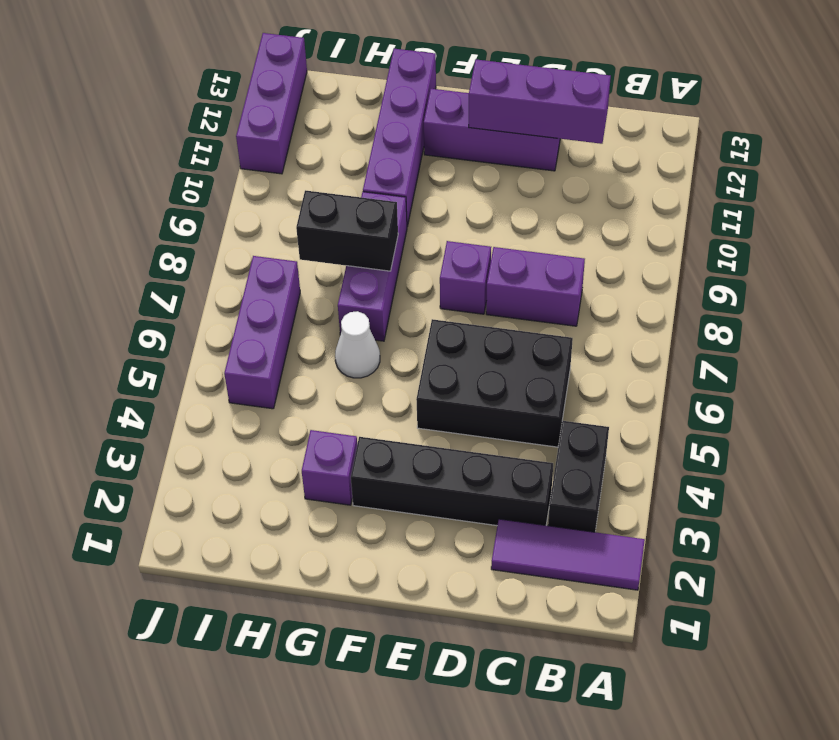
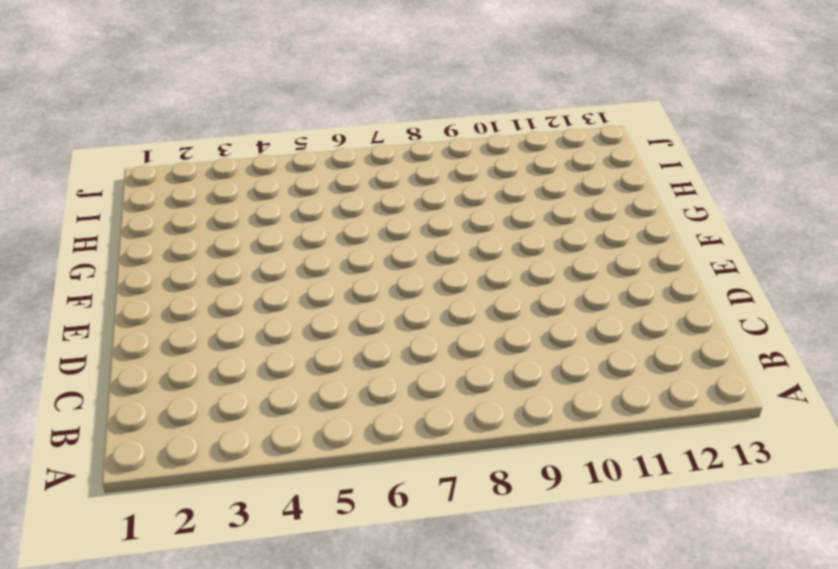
none -> purple tile A2:C2 level 1
none -> black brick B3:B4 level 1
none -> black brick C3:F3 level 1

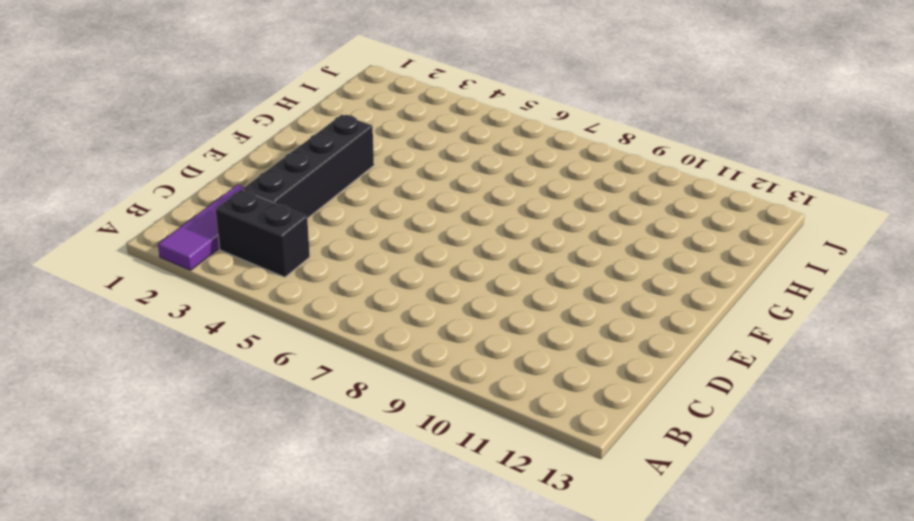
none -> black brick C5:E6 level 1
none -> purple brick C8:D8 level 1
none -> purple brick D12:F12 level 1

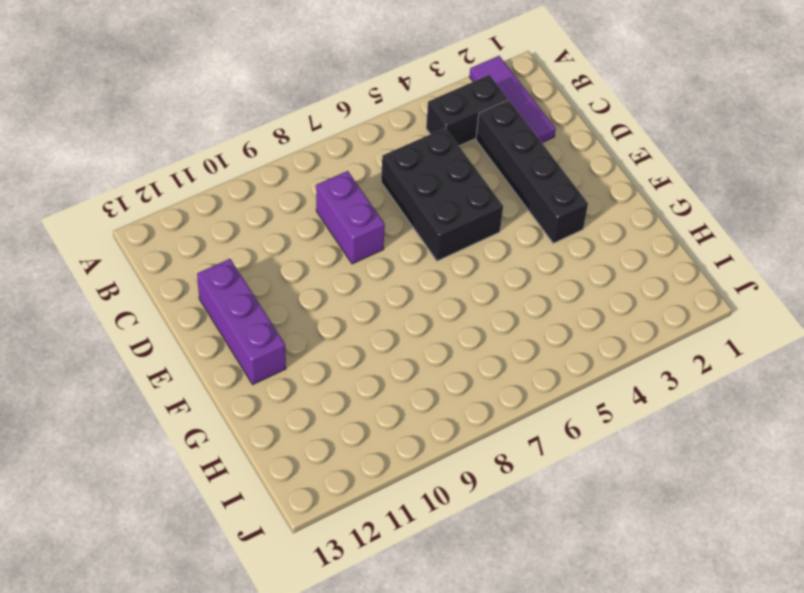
none -> purple brick E8 level 1
none -> purple brick G3 level 1
none -> white cone G6 level 1

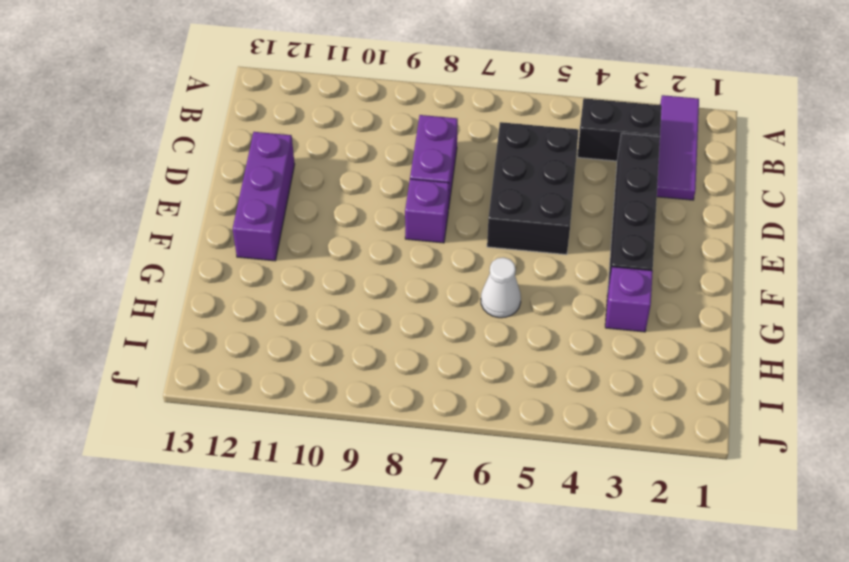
none -> purple brick G7:G9 level 1
none -> purple brick G10:G13 level 1
none -> purple brick I5:I7 level 1

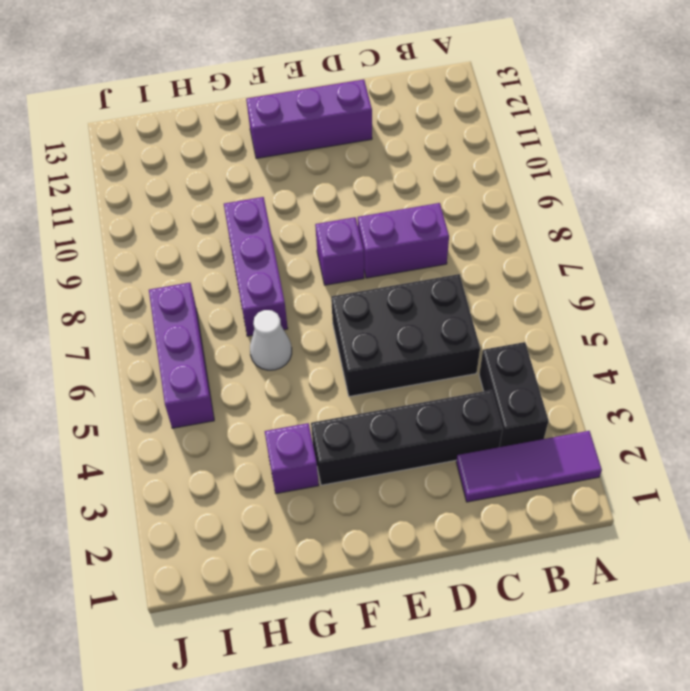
none -> purple brick G10:G13 level 1
none -> purple brick J11:J13 level 1
none -> purple brick C12:E12 level 2

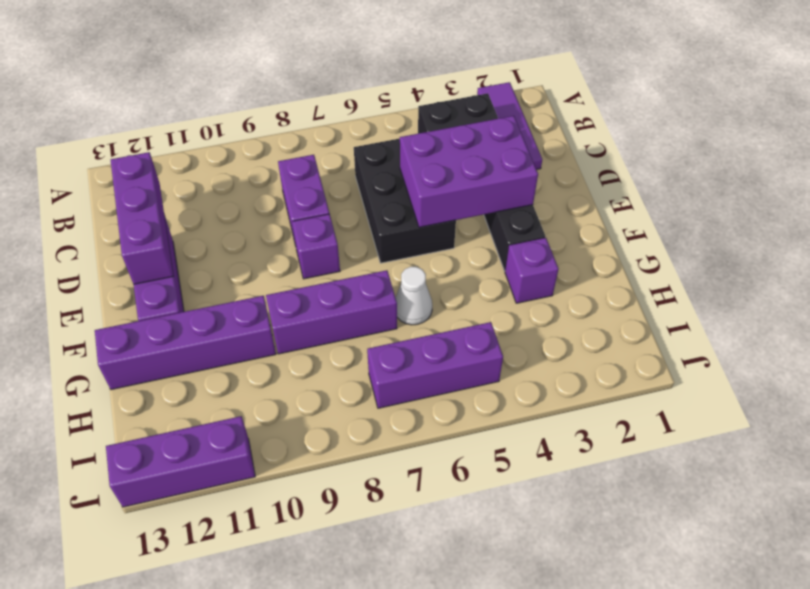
purple brick D3:E5 level 2 -> none
none -> black brick G8:H8 level 2

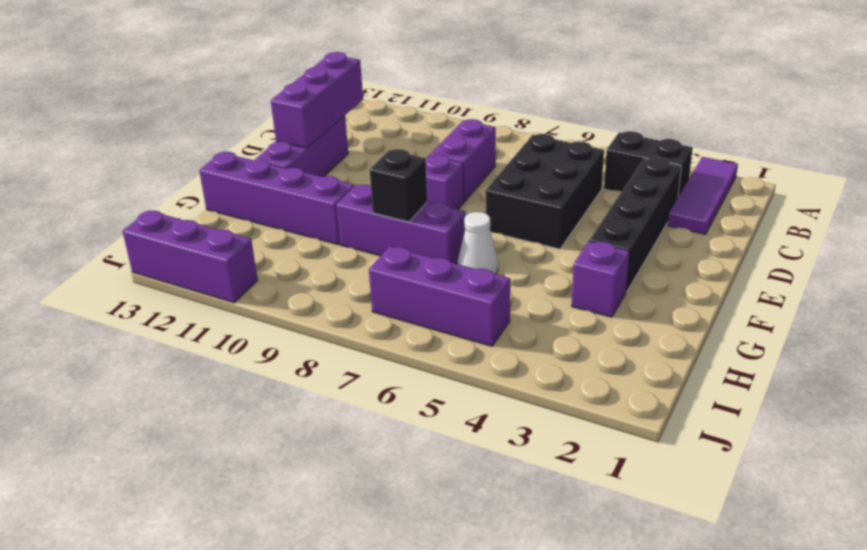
black brick G8 level 2 -> black brick G8:H8 level 2

